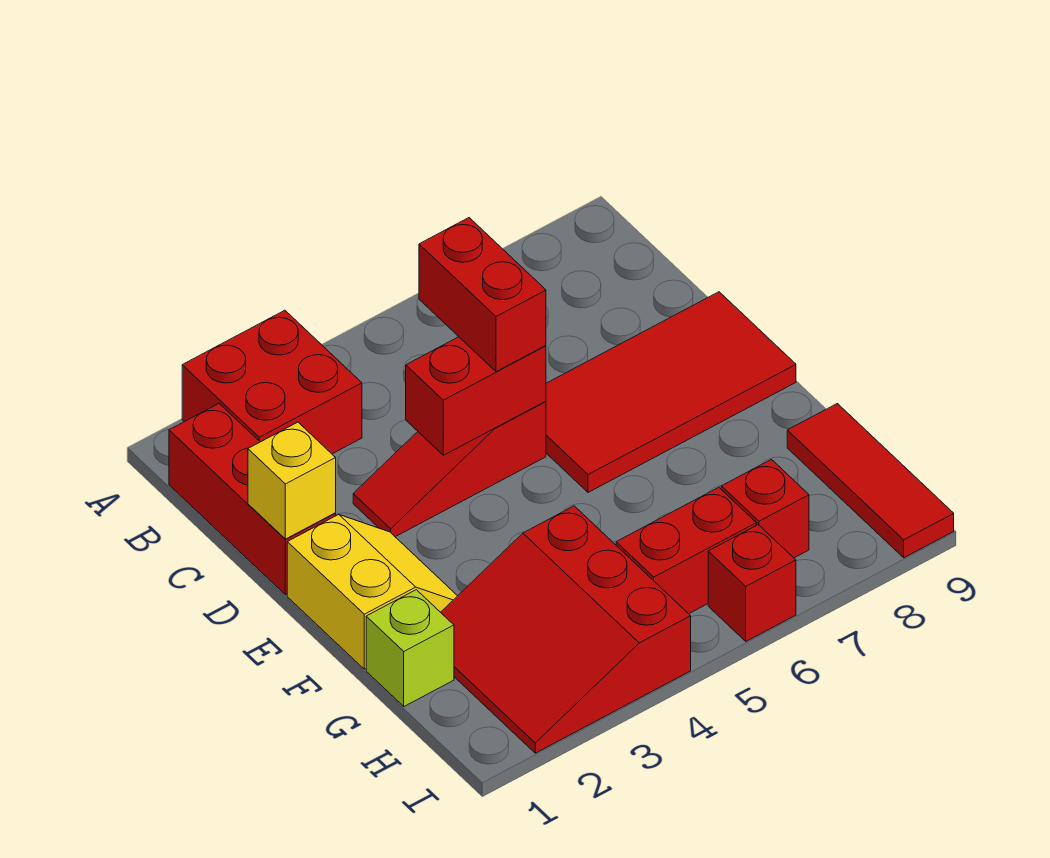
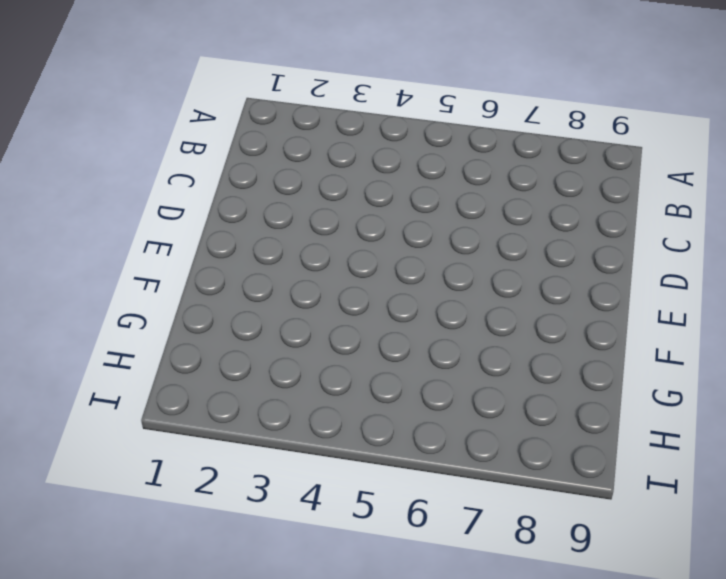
none -> red brick A2:B3 level 1
none -> red brick B1:D1 level 1
none -> red slope D3:D5 level 1 top 5

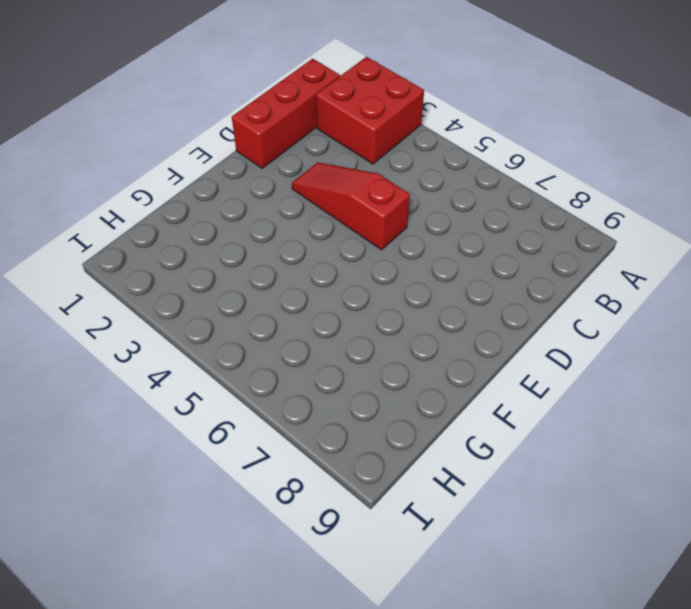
none -> red tile D6:E9 level 1
none -> yellow slope E1:F2 level 1 top 1
none -> lime brick G1 level 1

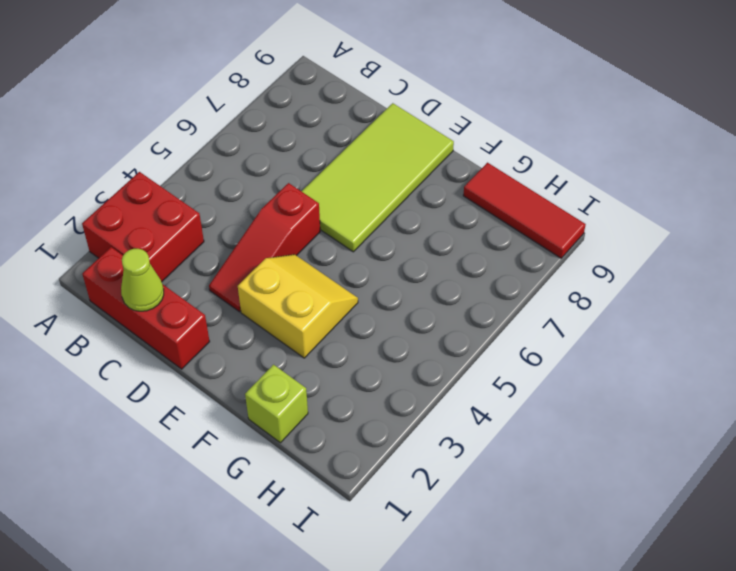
lime cone C1 level 2 -> none
lime tile D6:E9 level 1 -> red tile D6:E9 level 1
yellow slope E3:F4 level 1 top 3 -> yellow slope E1:F2 level 1 top 1
none -> red slope G2:I4 level 1 top 4
none -> red brick H5:H6 level 1
none -> red brick H7 level 1

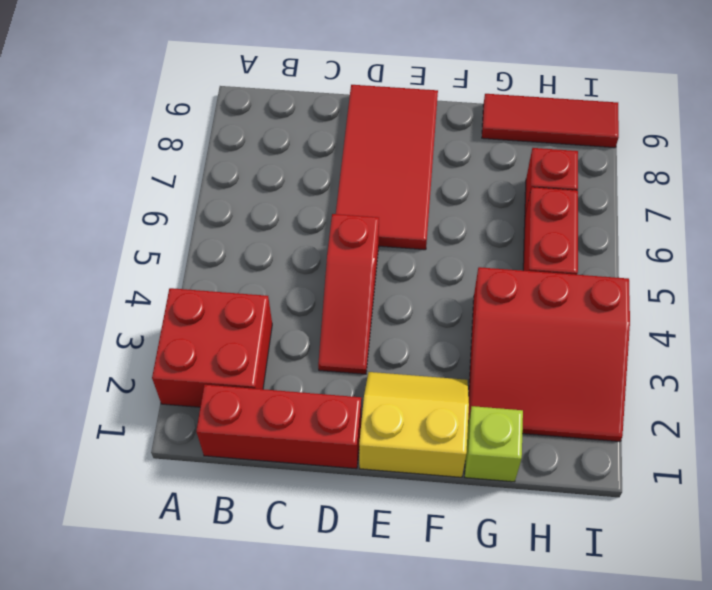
none -> red brick I6 level 1
none -> yellow brick D1 level 2
none -> red brick D4:D5 level 2

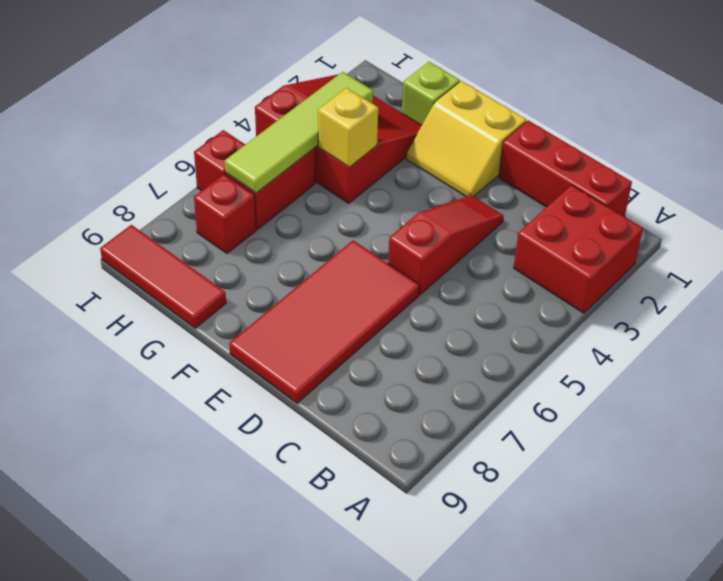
yellow brick G4 level 2 -> yellow brick D1 level 2
lime tile H3:H6 level 2 -> none
none -> red brick D4:D5 level 2
none -> red brick C5:D5 level 3

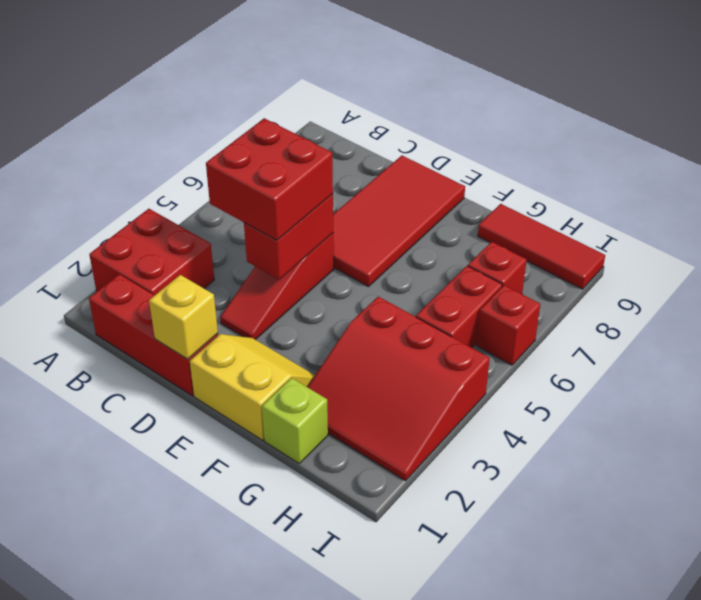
red brick C4:D5 level 3 -> red brick C5:D5 level 3

